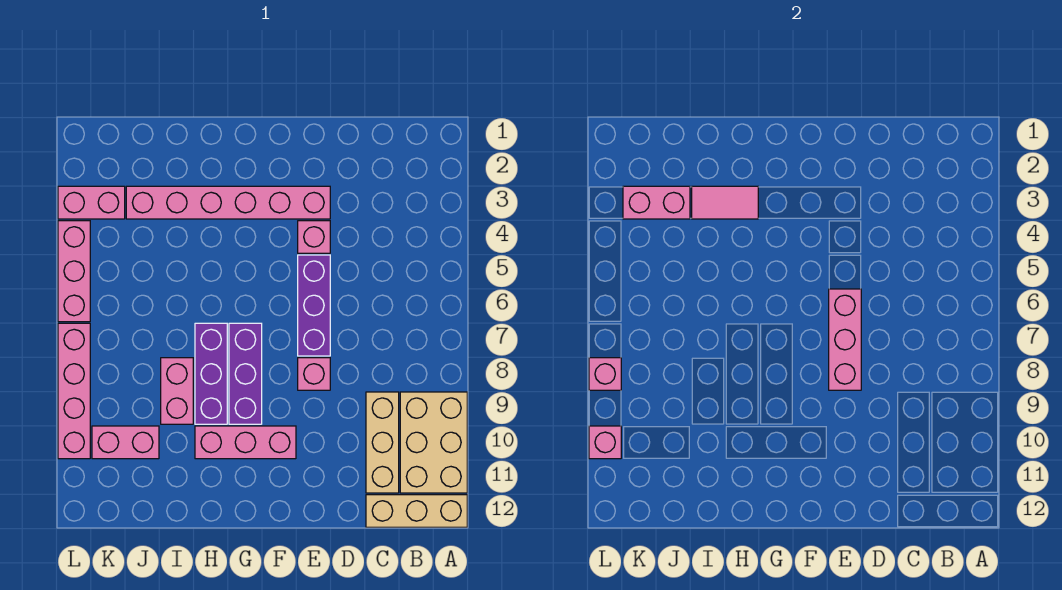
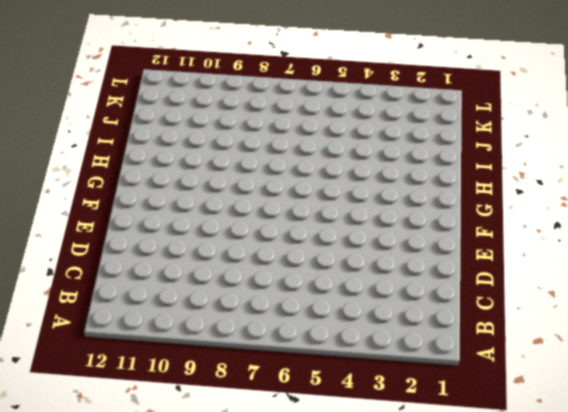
none -> tan brick A9:B11 level 1
none -> tan brick A12:C12 level 1
none -> tan brick C9:C11 level 1

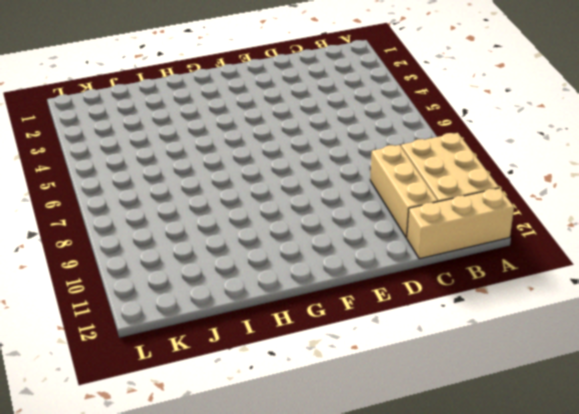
none -> pink brick E3:J3 level 1
none -> pink brick E4 level 1
none -> purple brick E5:E7 level 1

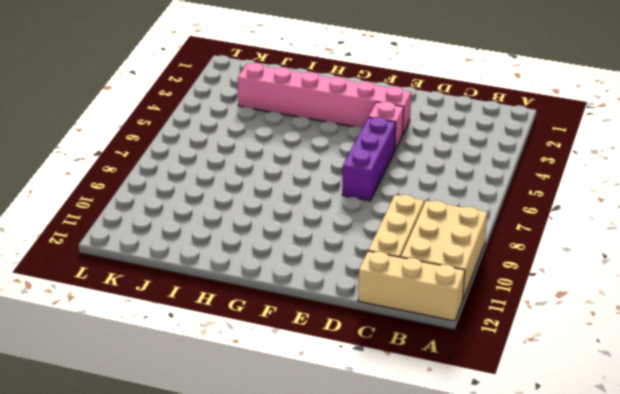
none -> pink brick E8 level 1
none -> pink brick F10:H10 level 1
none -> purple brick G7:G9 level 1

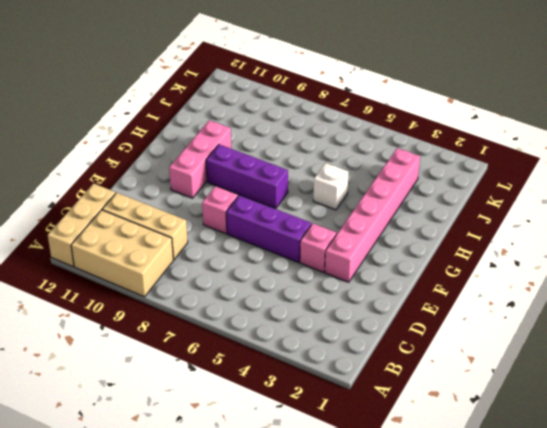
white brick H5 level 1 -> none
none -> purple brick H7:H9 level 1
none -> pink brick I8:I9 level 1
none -> pink brick J10:K10 level 1

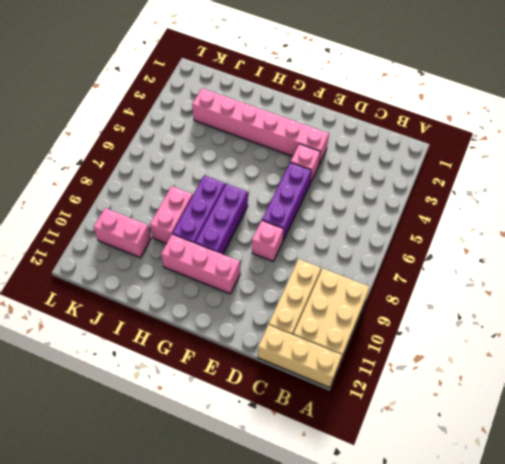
none -> pink brick K3:L3 level 1
none -> pink brick L4:L6 level 1
none -> pink brick L7:L10 level 1

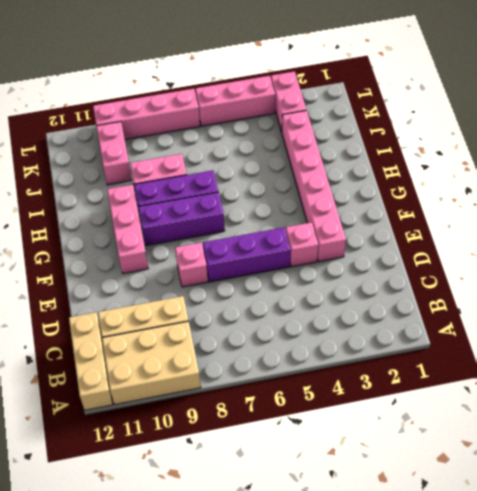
none -> pink brick E6:E8 level 2
none -> pink tile H3:I3 level 2
none -> pink brick J3:K3 level 2

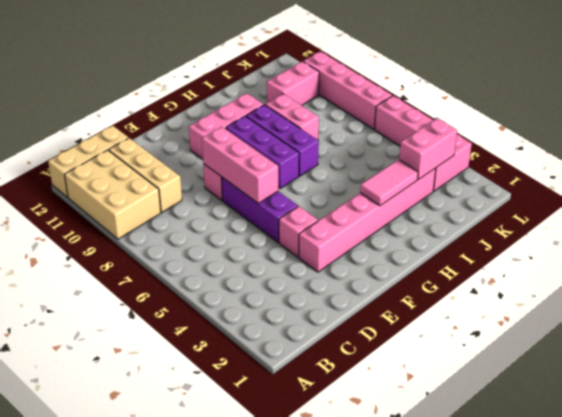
none -> pink brick L8 level 2
none -> pink brick L10 level 2

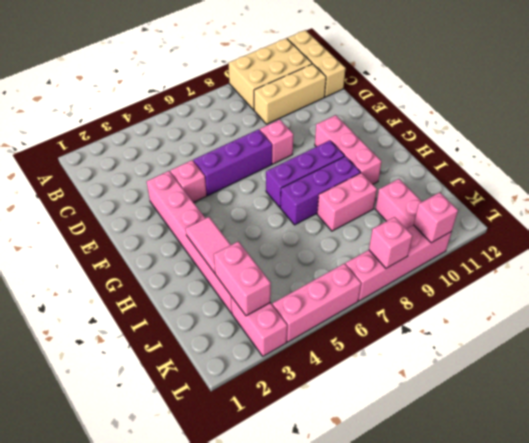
none -> pink brick E6:E8 level 2

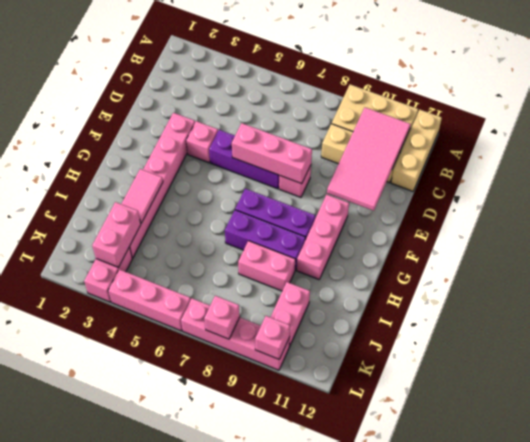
pink tile B10:E11 level 2 -> none

